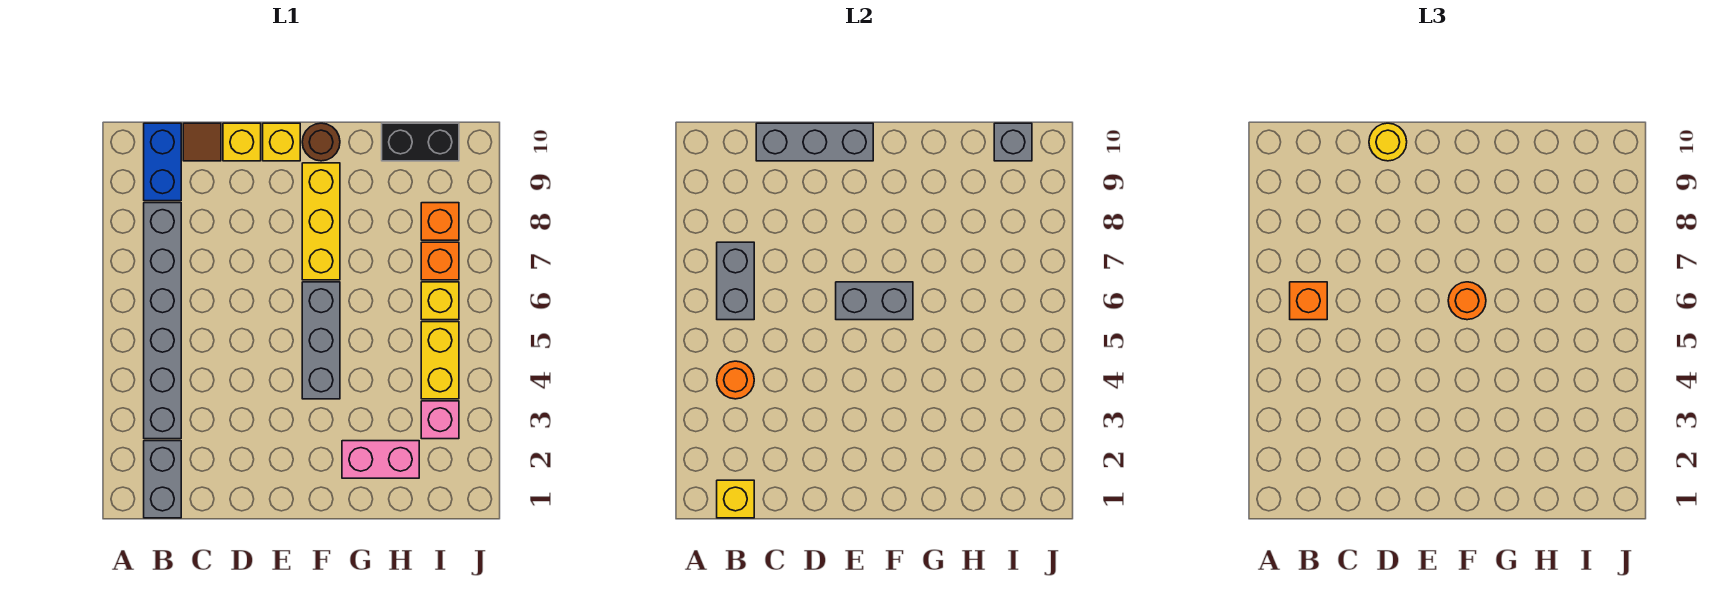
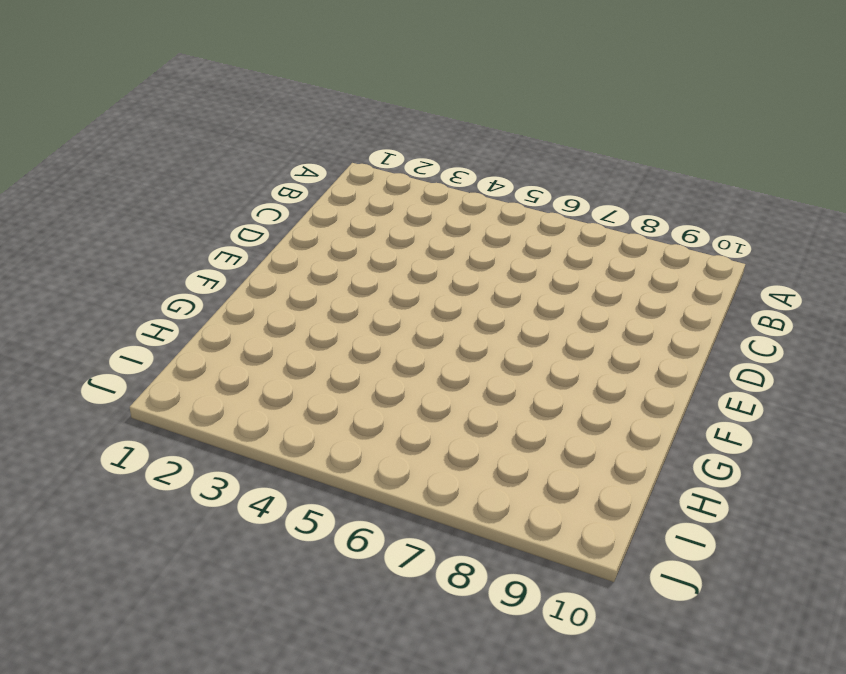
none -> grey brick B1:B2 level 1
none -> grey brick B3:B8 level 1
none -> blue brick B9:B10 level 1

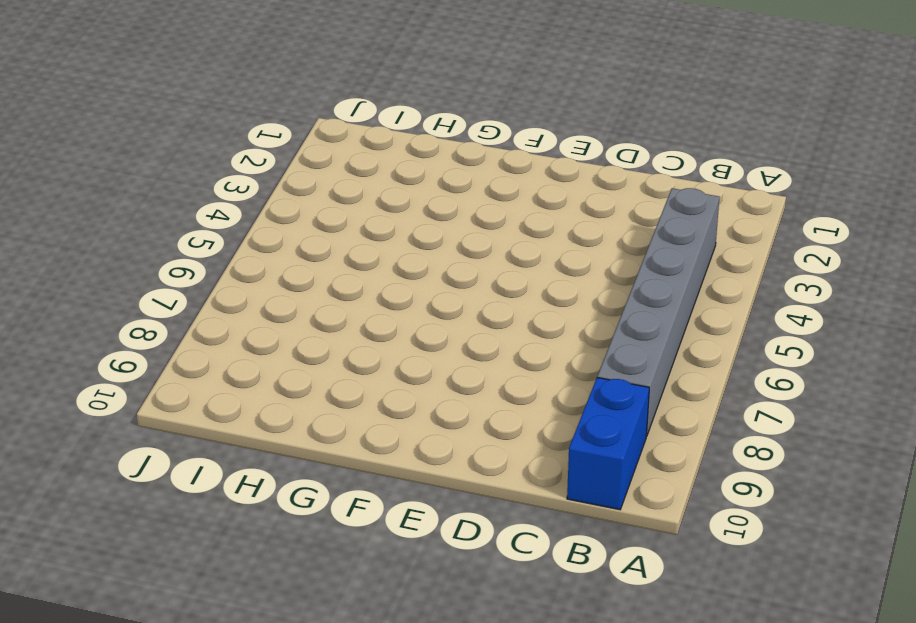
none -> grey brick B1:B2 level 1
none -> brown tile C10 level 1
none -> yellow brick D10 level 1

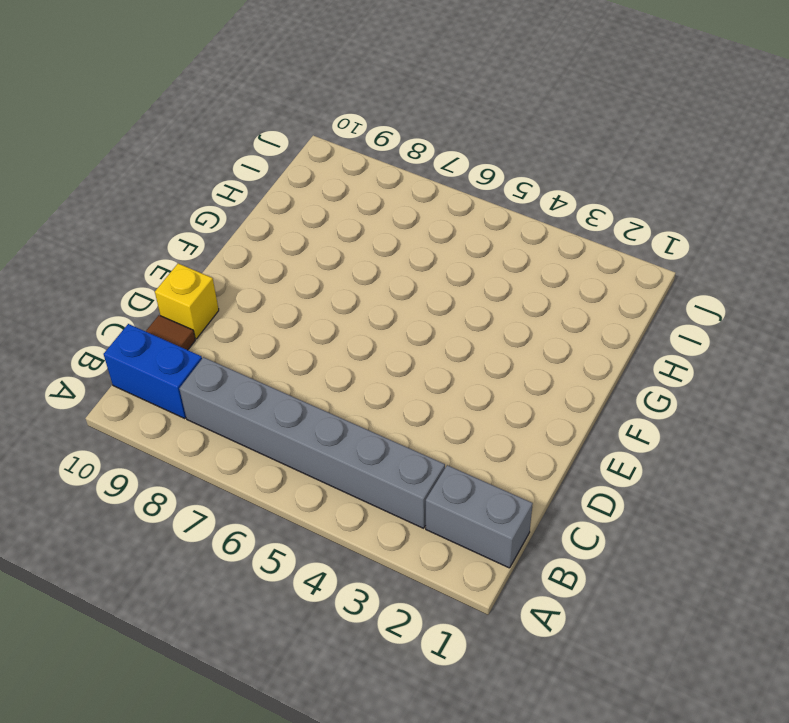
none -> yellow brick E10 level 1
none -> grey brick F4:F6 level 1
none -> yellow brick F7:F9 level 1

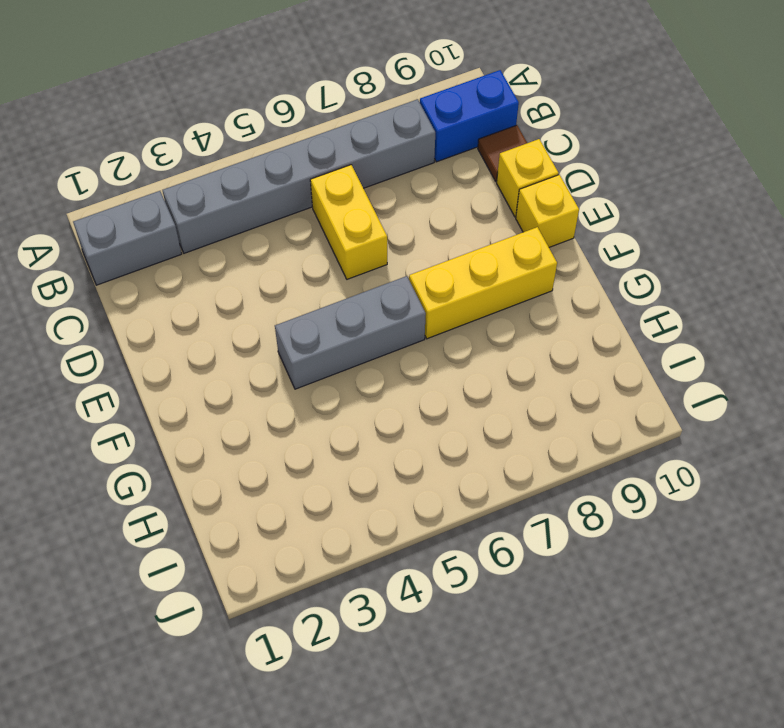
yellow brick C6:D6 level 1 -> yellow brick I4:I5 level 1
none -> brown round brick F10 level 1
none -> pink brick G2:H2 level 1
none -> black brick H10:I10 level 1

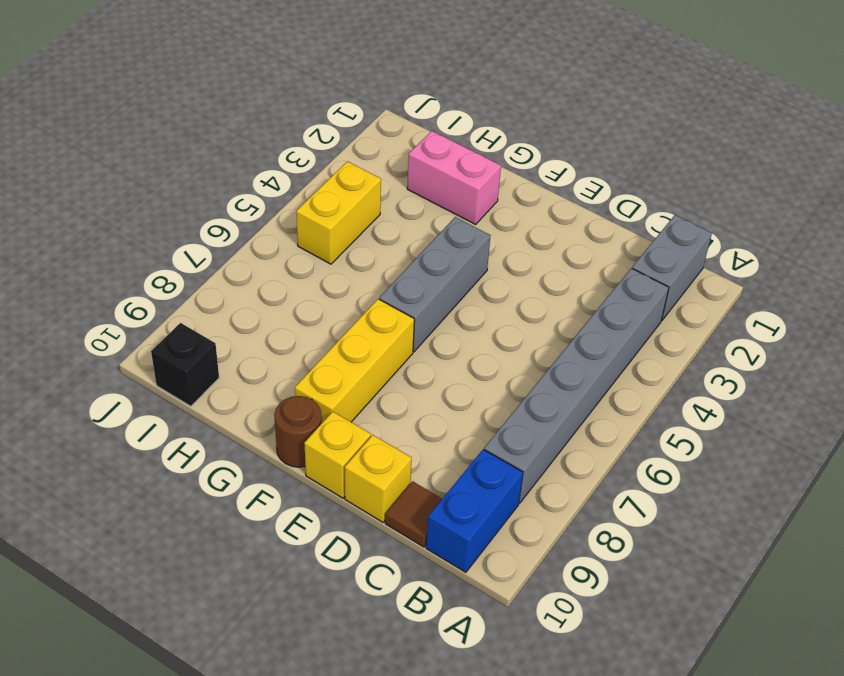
black brick I10 level 1 -> black brick H10:I10 level 1
none -> pink brick I3 level 1
none -> yellow brick I6 level 1
none -> orange brick I7 level 1

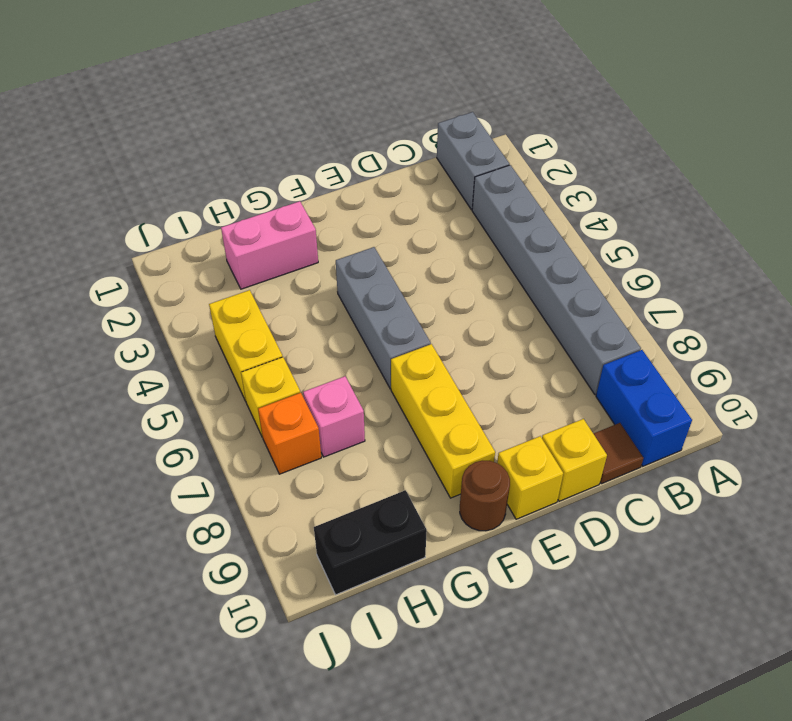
pink brick H7 level 1 -> pink brick I3 level 1
none -> orange brick I8 level 1
none -> yellow brick B1 level 2
none -> orange round brick B4 level 2

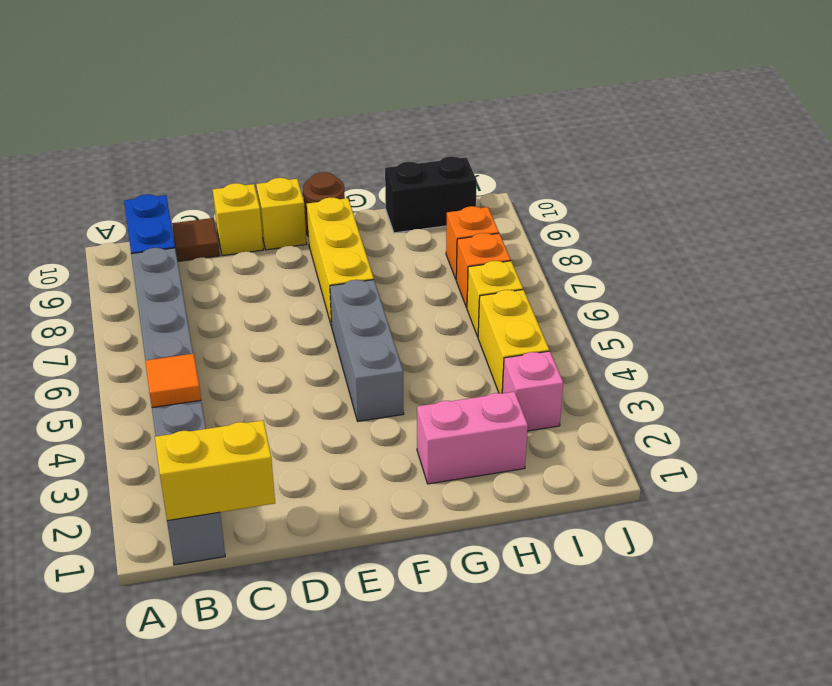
yellow brick B1:C1 level 2 -> yellow brick B1 level 2
orange tile B4 level 2 -> orange round brick B4 level 2
none -> grey brick B6:B7 level 2
none -> grey brick C10:E10 level 2
none -> grey brick E6:F6 level 2

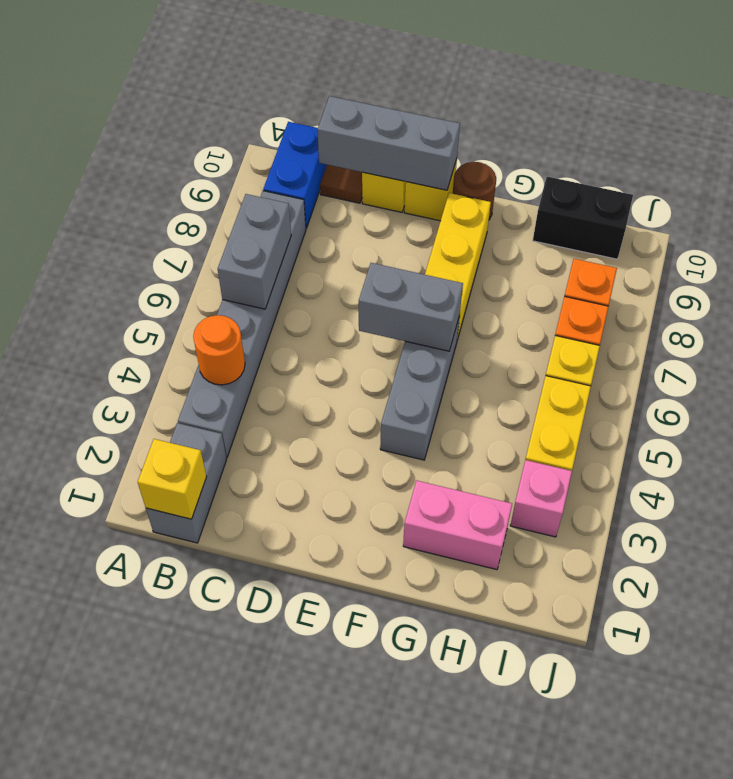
none -> grey brick I10 level 2
none -> orange brick B6 level 3
none -> yellow round brick D10 level 3

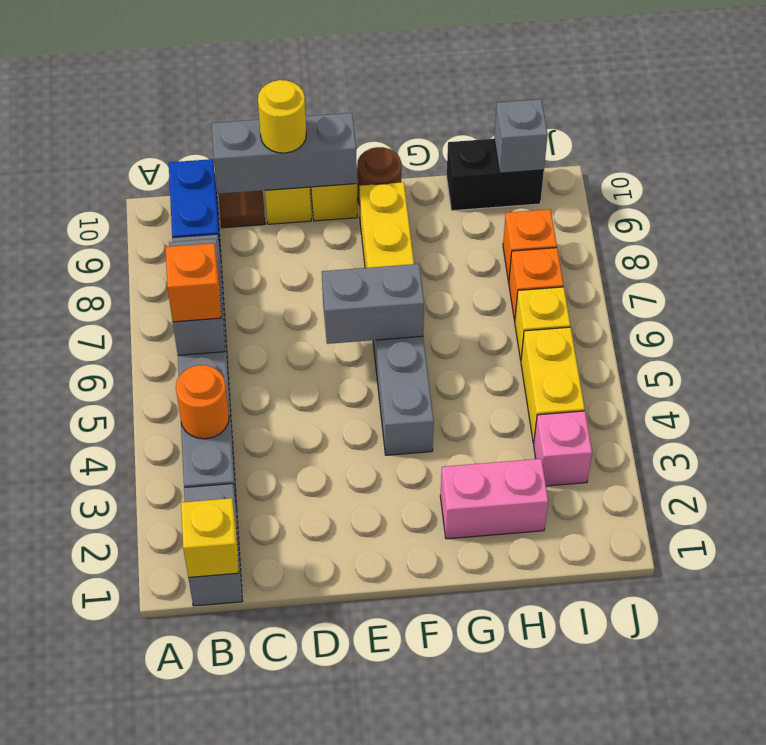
none -> orange round brick F6 level 3

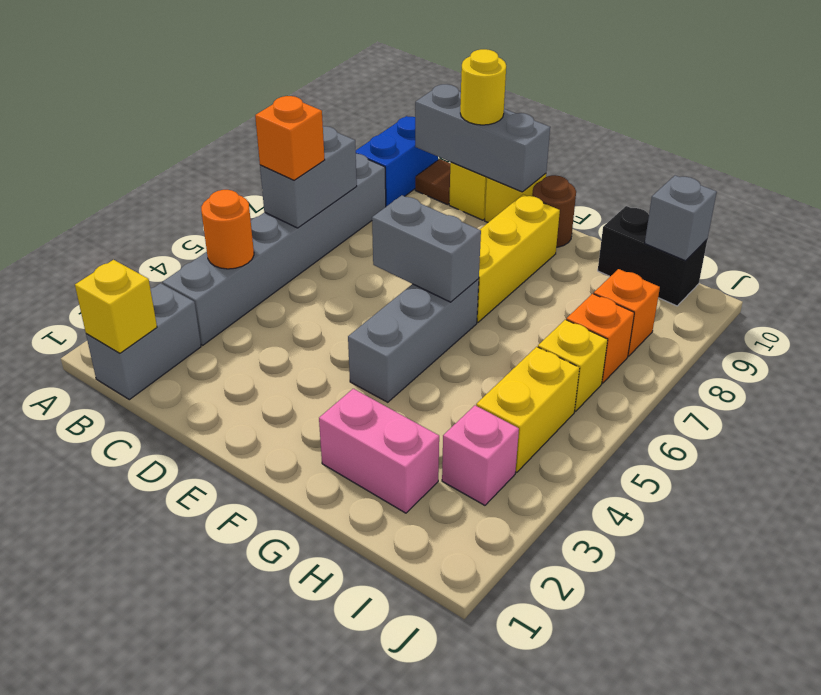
none -> orange round brick F6 level 3

